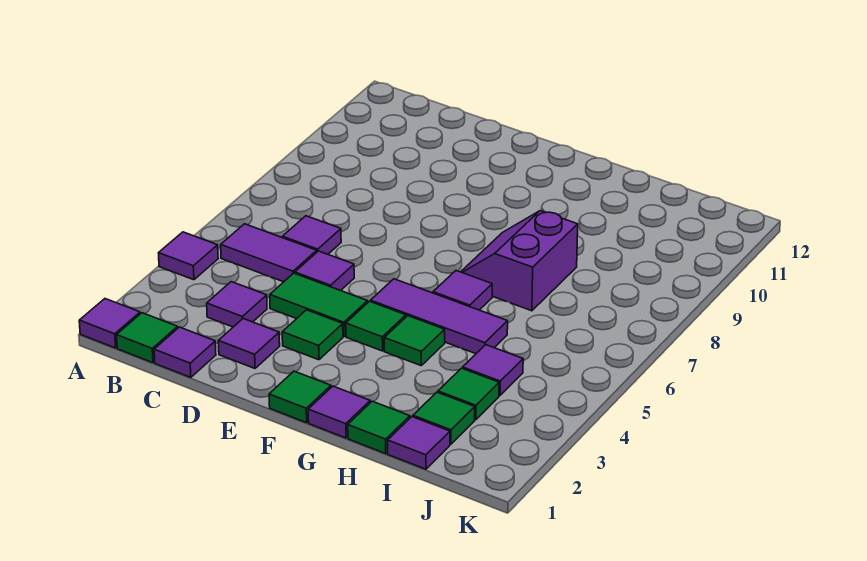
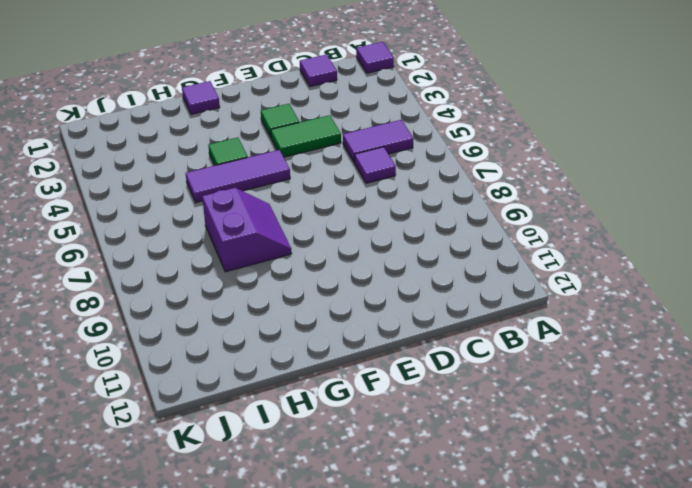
none -> purple tile A4 level 1
none -> green tile B1 level 1
none -> purple tile C3 level 1

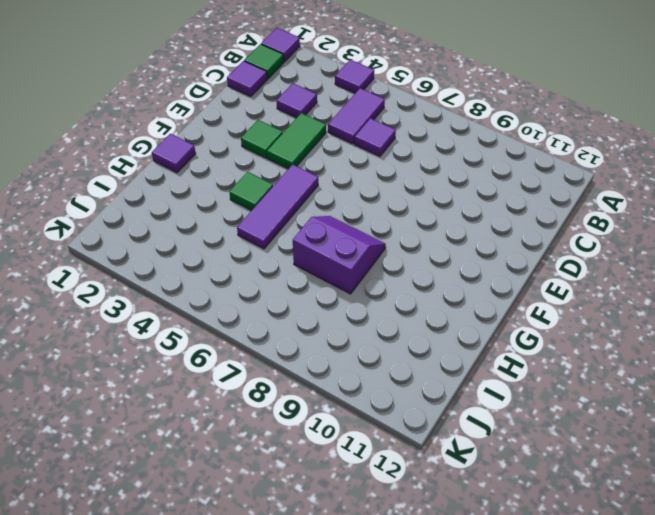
none -> purple tile D2 level 1
none -> purple tile D5 level 1
none -> green tile F1 level 1

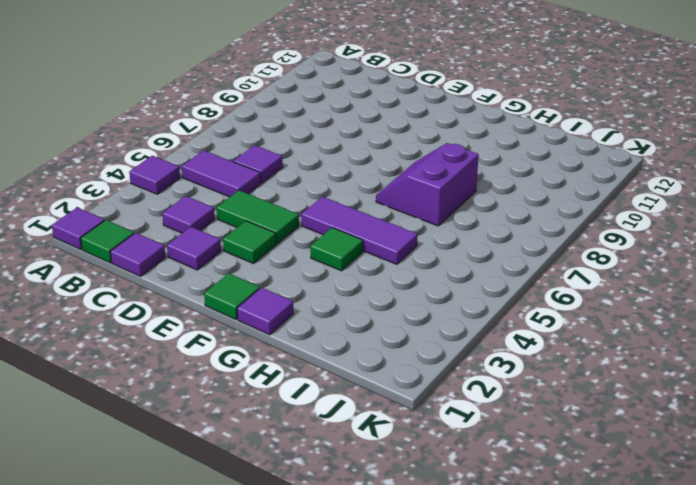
none -> purple tile D5 level 1
none -> green tile F4 level 1
none -> purple tile G6 level 1

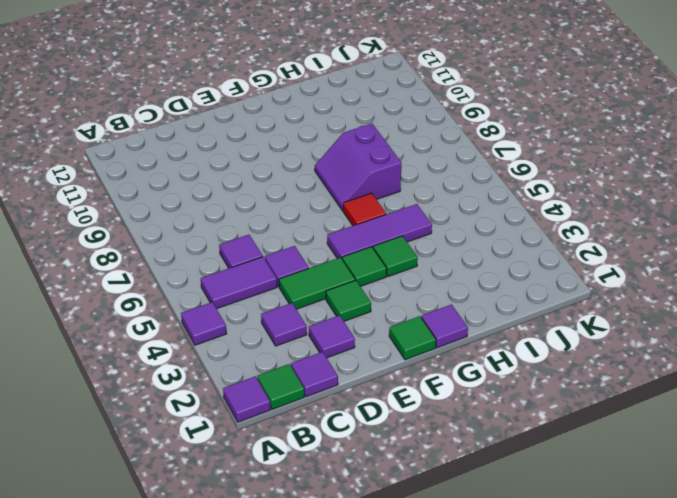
red tile G6 level 1 -> purple tile G6 level 1
none -> green tile H1 level 1
none -> purple tile I1 level 1
none -> green tile I2 level 1

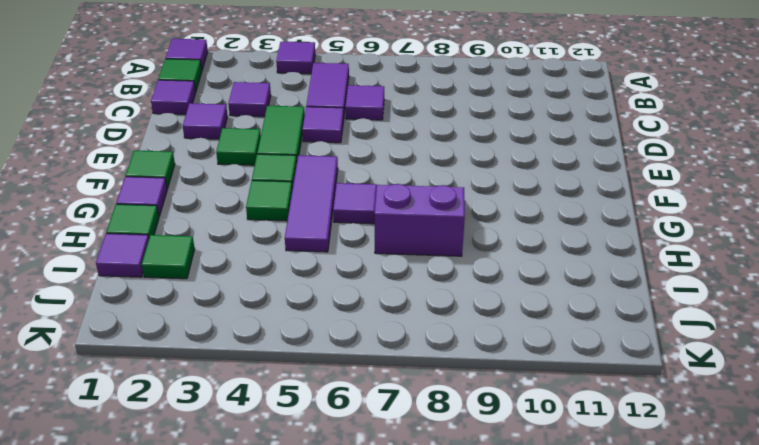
none -> green tile I3 level 1
none -> purple tile I4 level 1

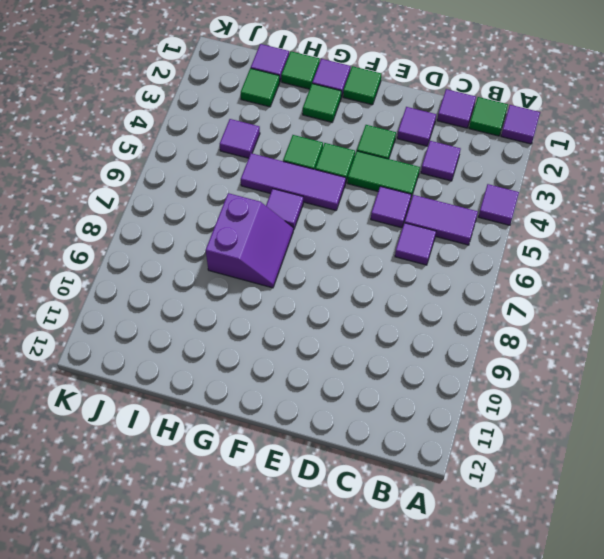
green tile G2 level 1 -> green tile I3 level 1

